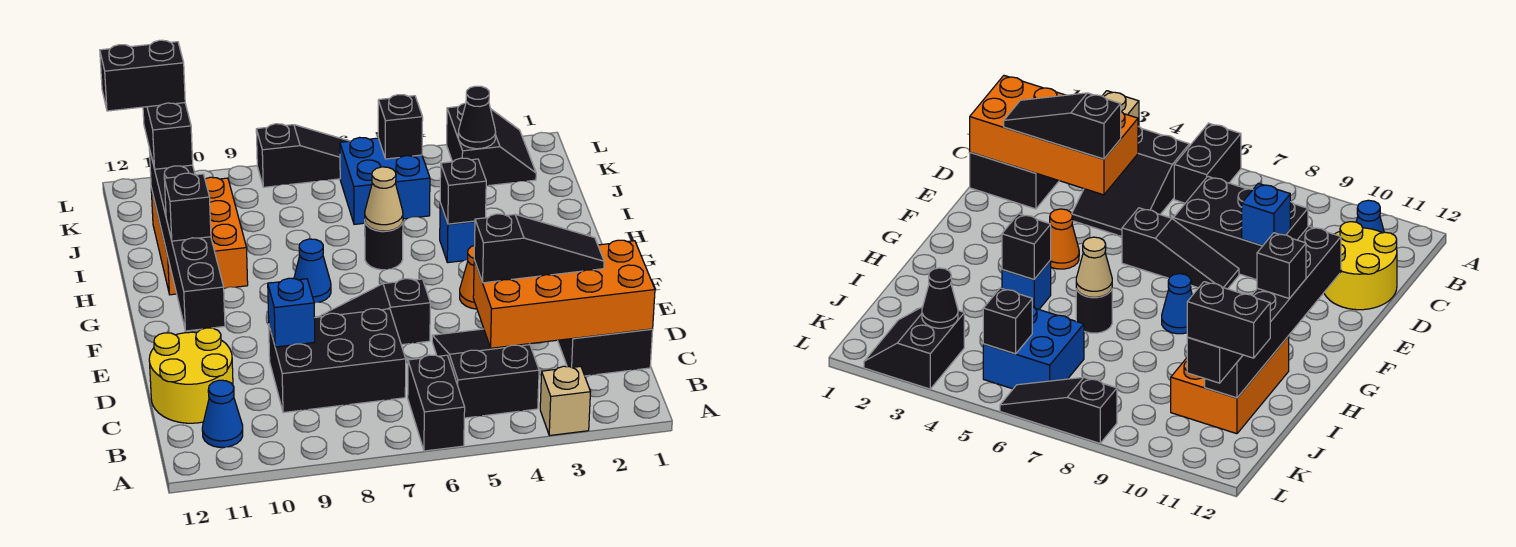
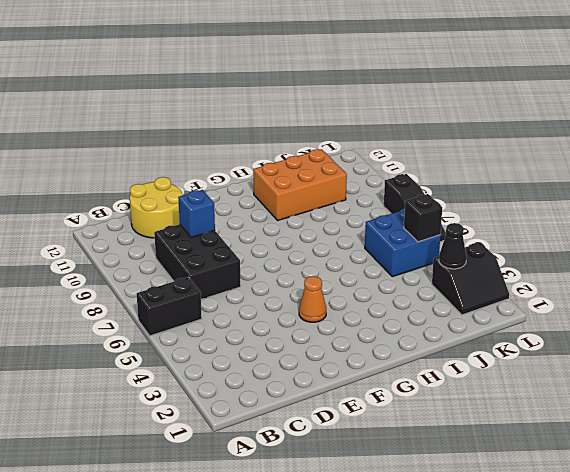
none -> tan brick A3 level 1
none -> black slope B4:D5 level 1 top B
none -> blue cone B11 level 1

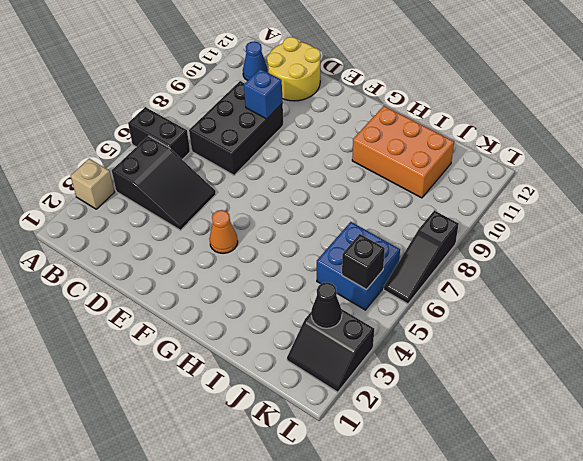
none -> black brick C1:D2 level 1
none -> black slope E6:E8 level 1 top 6
none -> blue cone G8 level 1

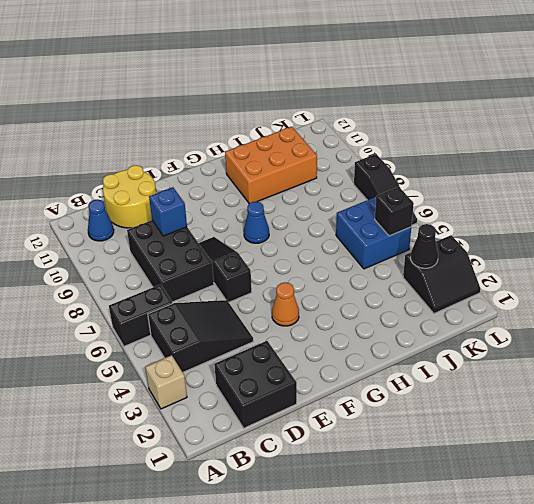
none -> blue brick H4 level 1
none -> black round brick H6 level 1
none -> orange brick C1:D4 level 2

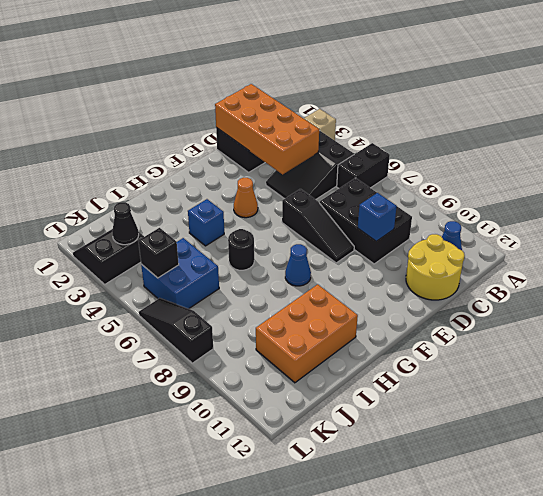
none -> black brick E11:J11 level 2
none -> black brick H4 level 2
none -> tan cone H6 level 2

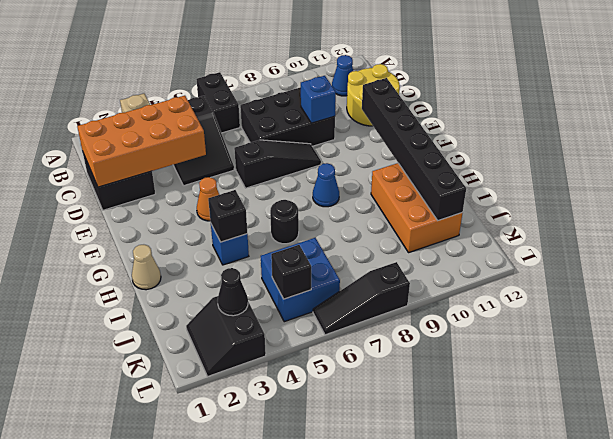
tan cone H1 level 1 -> tan cone H6 level 2
none -> black slope D2:D4 level 3 top 4
none -> black brick G11 level 3
none -> black brick J11:K11 level 3

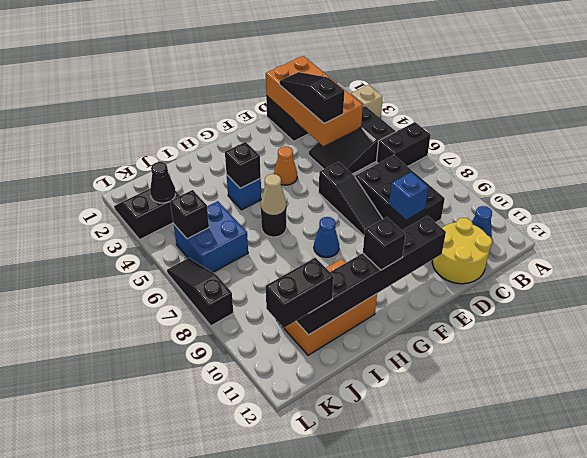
none -> black brick K11:K12 level 4

